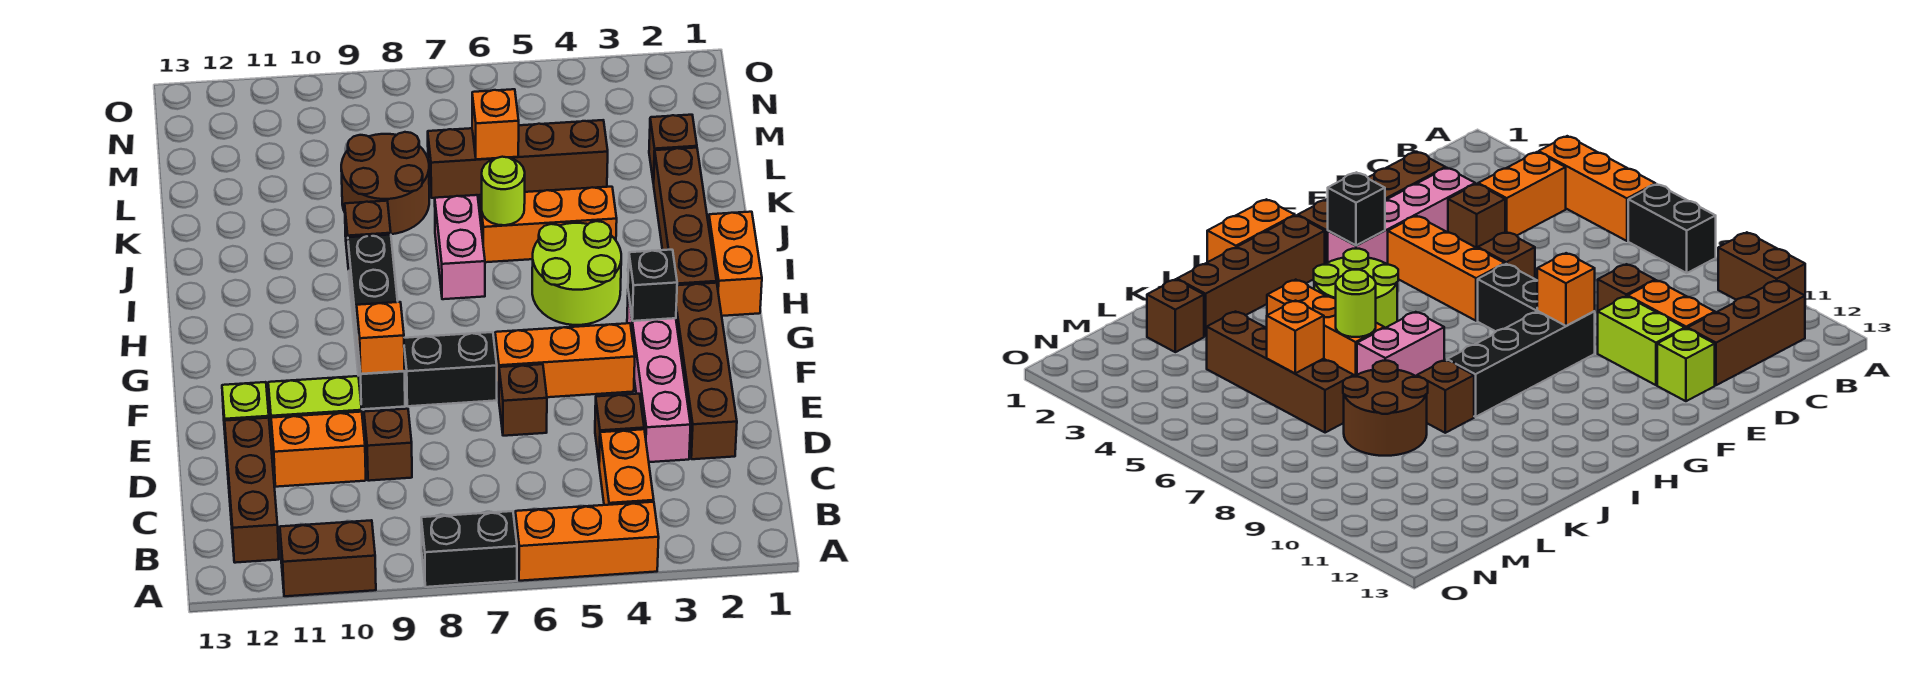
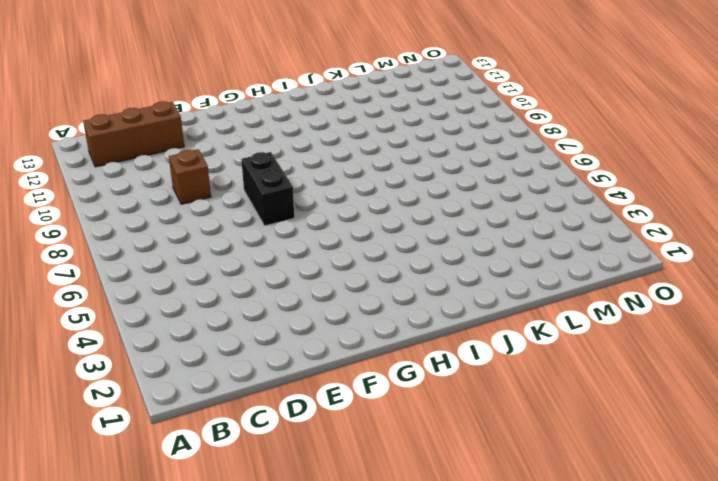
none -> orange brick A4:A6 level 1
none -> black brick A7:A8 level 1
none -> brown brick A10:A11 level 1

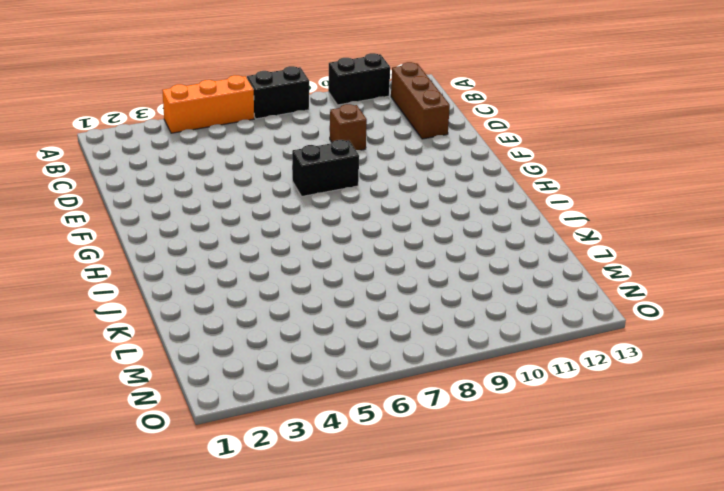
black brick A10:A11 level 1 -> brown brick A10:A11 level 1
none -> orange brick B4:C4 level 1
none -> brown brick D2:G2 level 1
none -> pink brick D3:G3 level 1

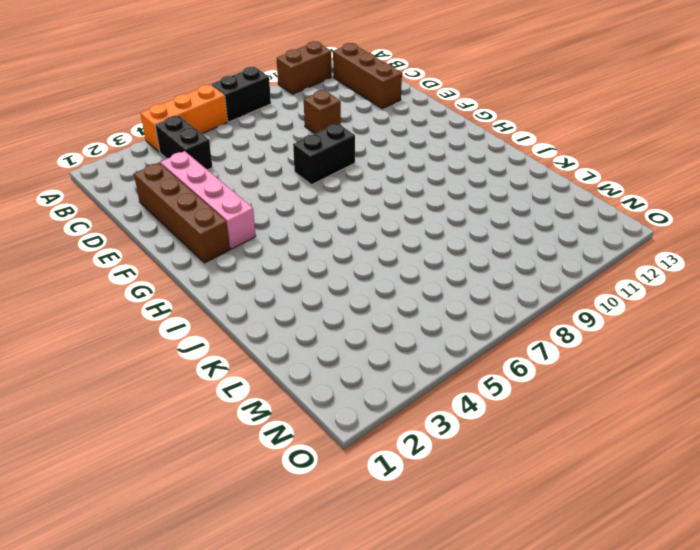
black brick B4:C4 level 1 -> orange brick B4:C4 level 1
none -> brown brick D4 level 1
none -> orange brick D10:D11 level 1
none -> brown brick E6 level 1

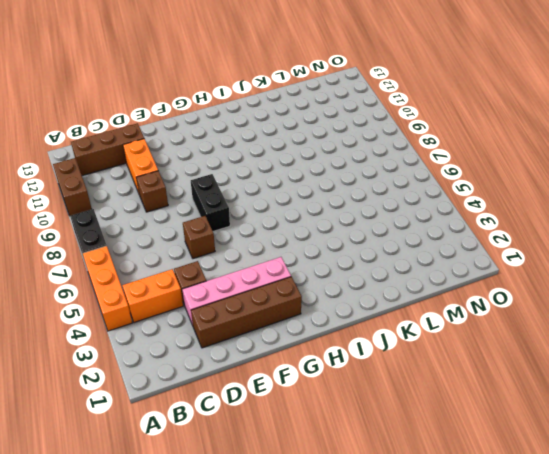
none -> lime brick E10:E11 level 1
none -> lime brick E12 level 1
none -> orange brick F4:F6 level 1

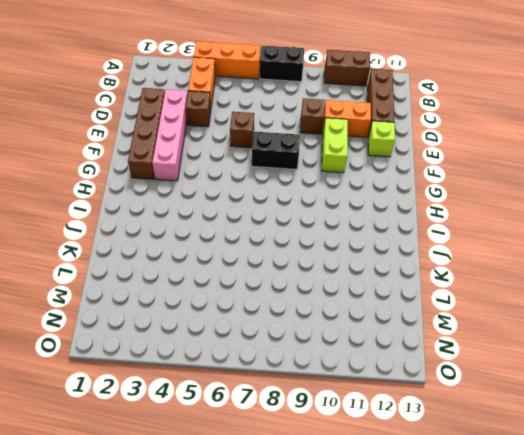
lime brick E10:F10 level 1 -> lime brick E10:E11 level 1
none -> orange brick F4:F6 level 1
none -> black brick F9:I9 level 1
none -> orange brick H1:I1 level 1

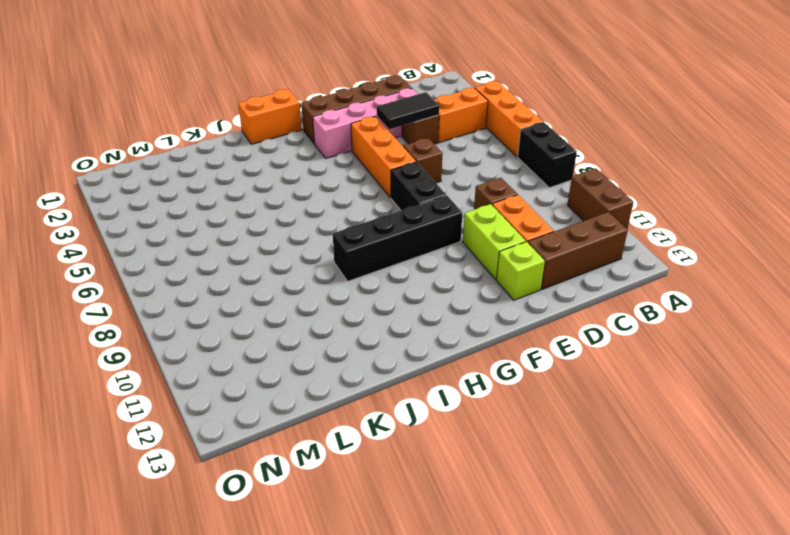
black tile D4:E4 level 2 -> none
none -> brown brick H2:K2 level 1
none -> lime round brick H4:I5 level 1
none -> pink brick I7:J7 level 1

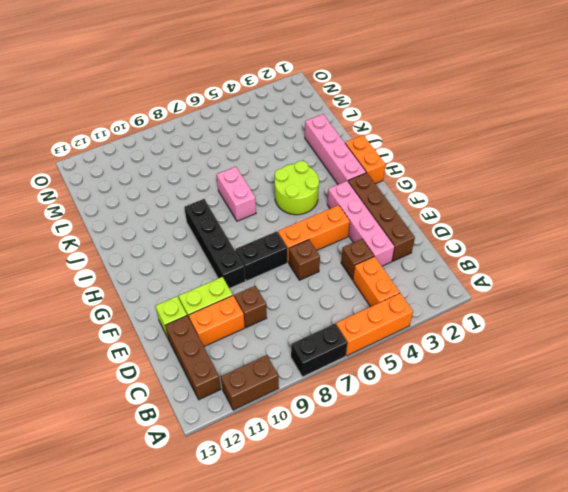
pink brick H2:K2 level 1 -> brown brick H2:K2 level 1
none -> orange brick J4:J6 level 1
none -> brown brick J9 level 1
none -> brown round brick K8:L9 level 1

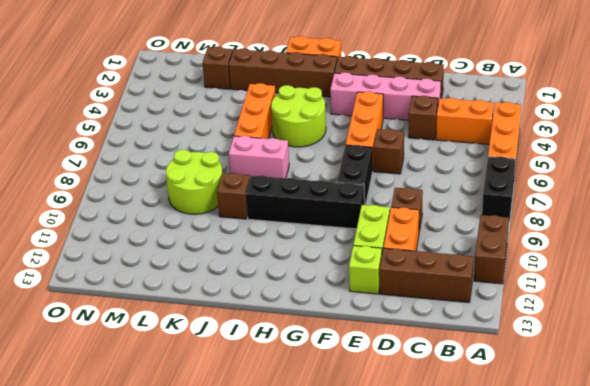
lime round brick K8:L9 level 1 -> brown round brick K8:L9 level 1
none -> brown brick L4:L7 level 1
none -> orange brick F9 level 2
none -> black brick G3 level 2

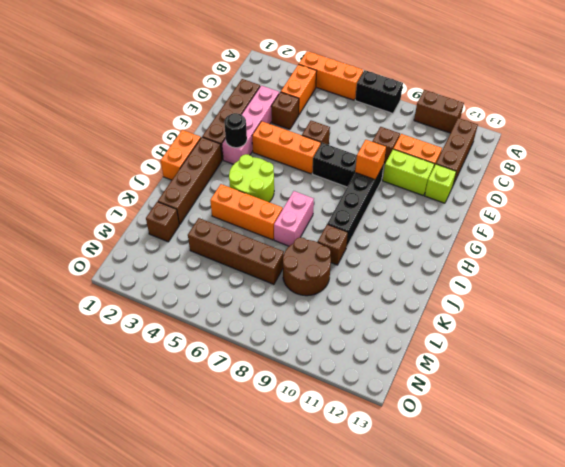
black round brick G3 level 2 -> black brick G3 level 2
none -> lime round brick J6 level 2
none -> orange brick L6 level 2

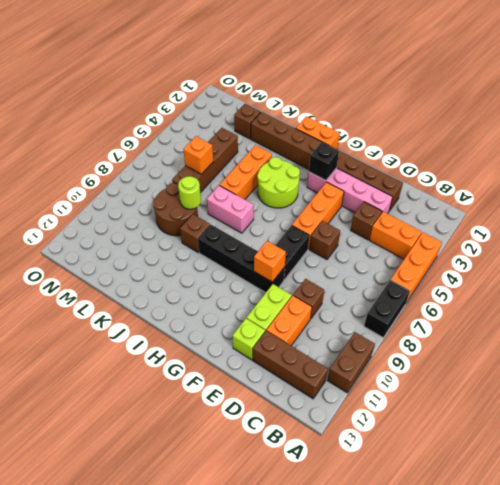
lime round brick K8 level 2 -> lime round brick J6 level 2

